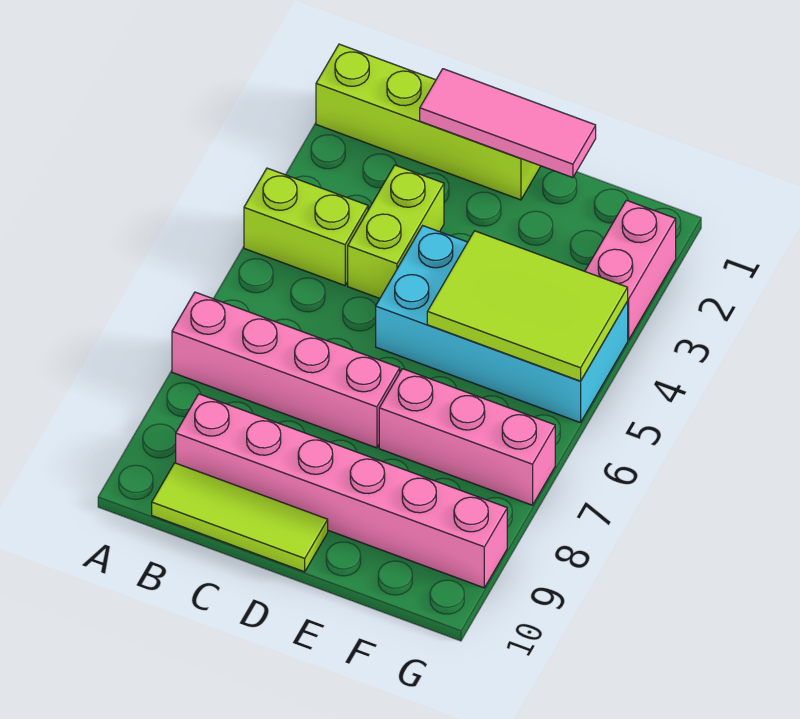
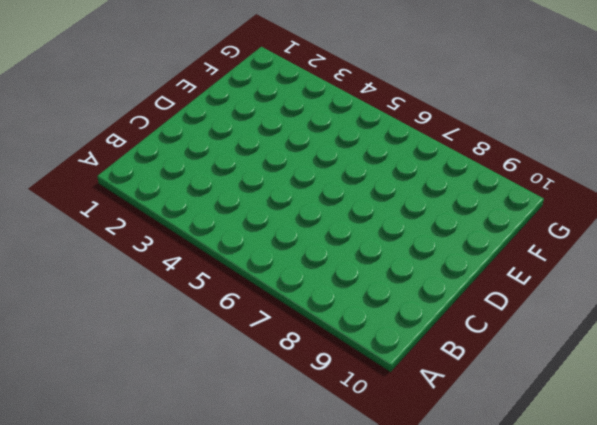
none -> lime brick A1:D1 level 1
none -> lime brick A4:B4 level 1

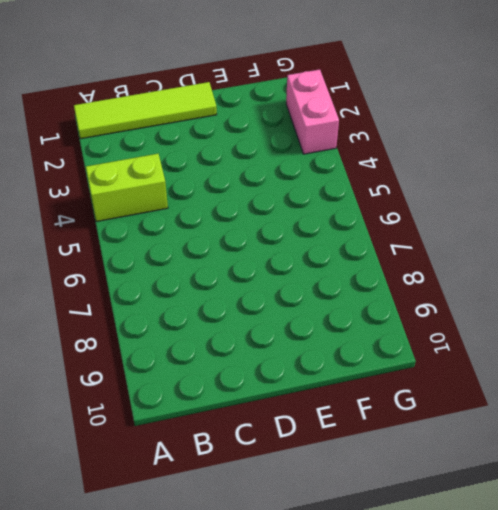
lime tile A1:D1 level 1 -> lime brick A1:D1 level 1
none -> pink brick A7:D7 level 1
none -> pink brick B9:G9 level 1

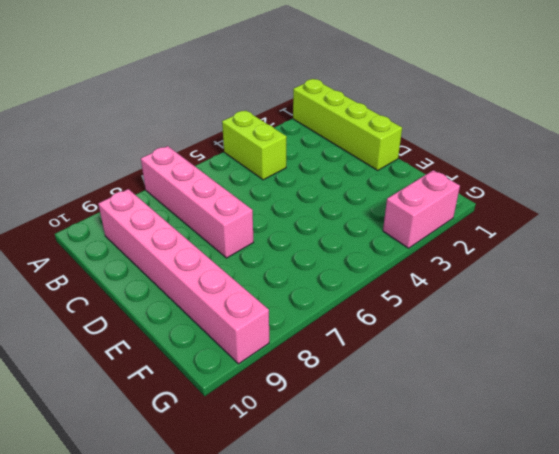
none -> lime tile B10:D10 level 1
none -> lime brick C3:C4 level 1

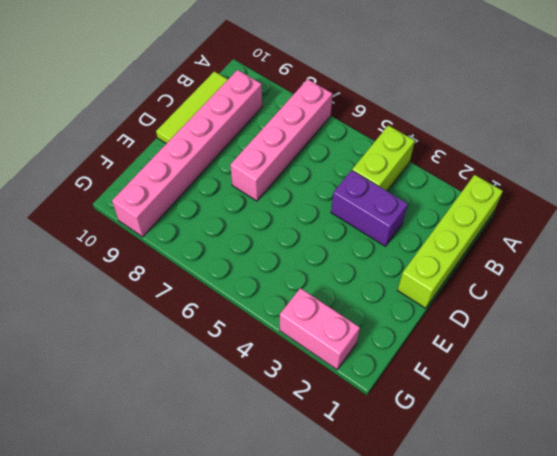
purple brick C3:C4 level 1 -> lime brick C3:C4 level 1
none -> cyan brick D4:G5 level 1
none -> pink brick E7:G7 level 1

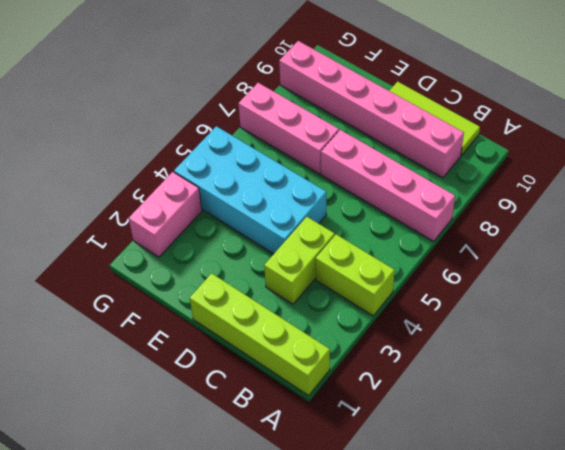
none -> pink tile C1:E1 level 2
none -> lime tile E4:G5 level 2

